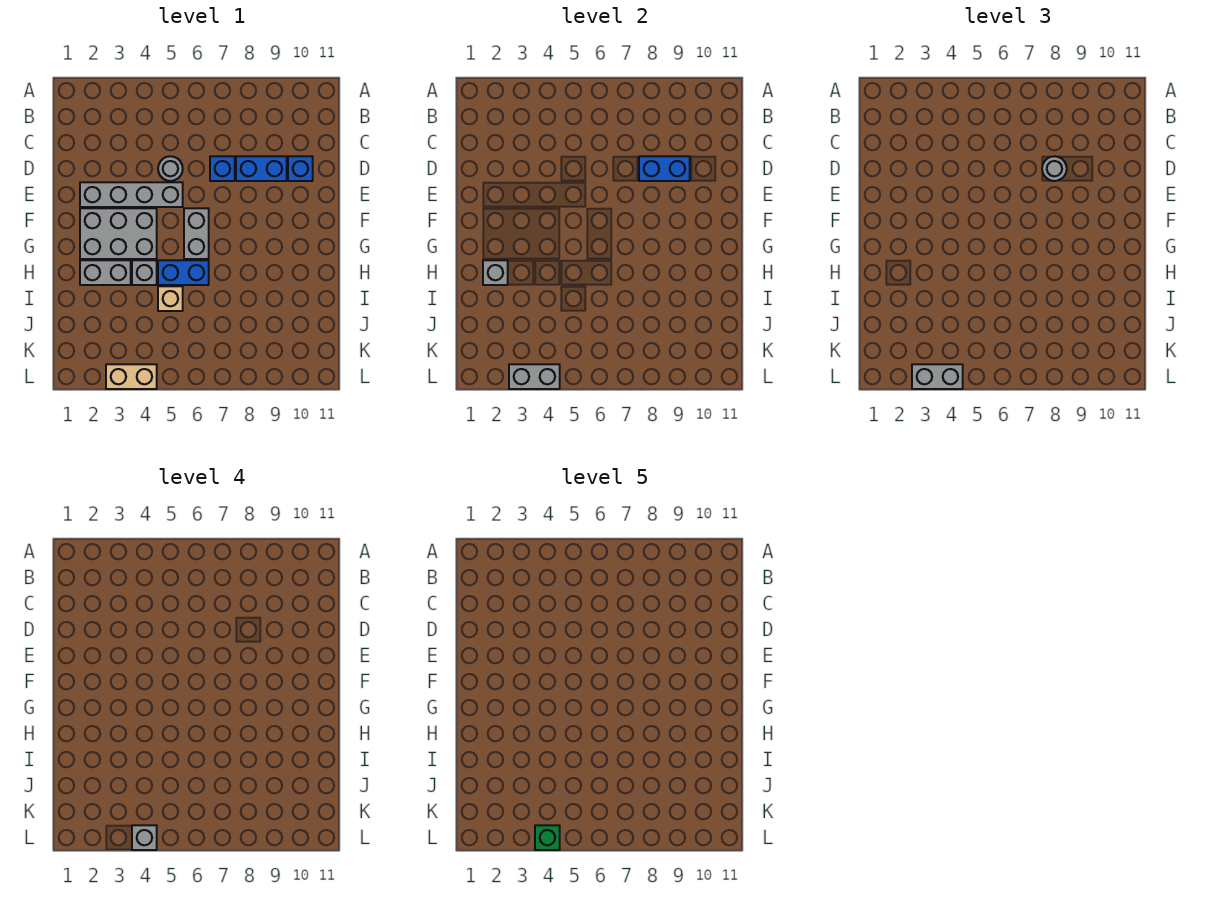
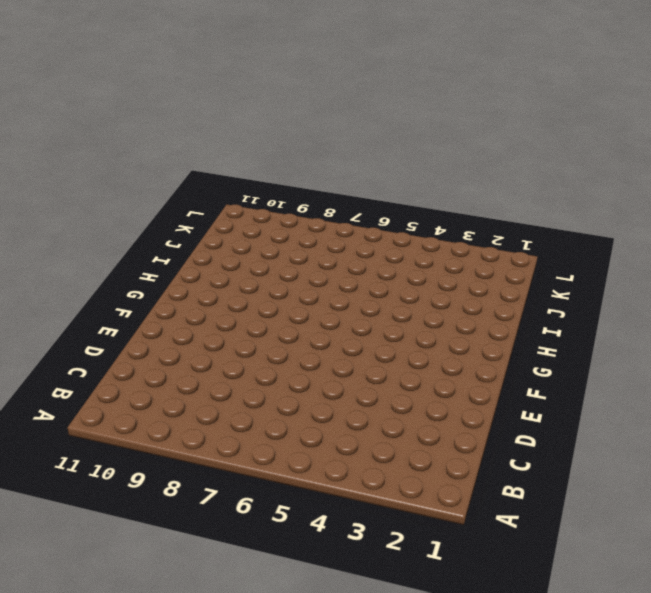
none -> grey round brick D5 level 1
none -> blue brick D7 level 1
none -> blue brick D8:D9 level 1

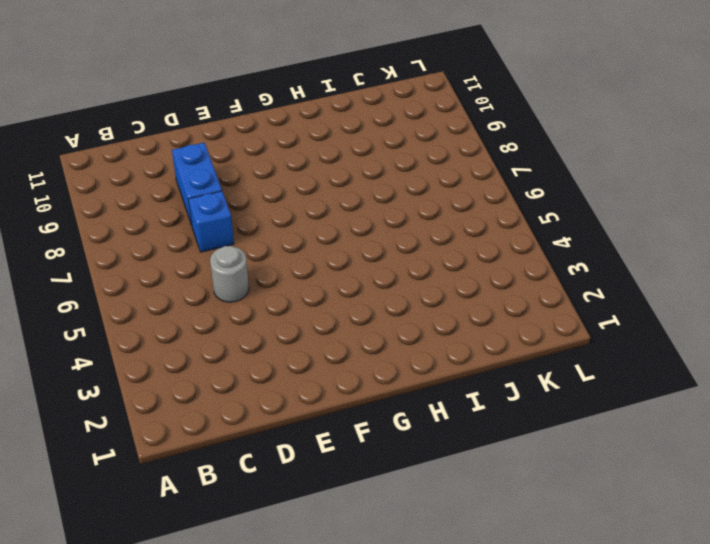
none -> blue brick D10 level 1
none -> grey brick E2:E5 level 1
none -> grey brick F2:G4 level 1

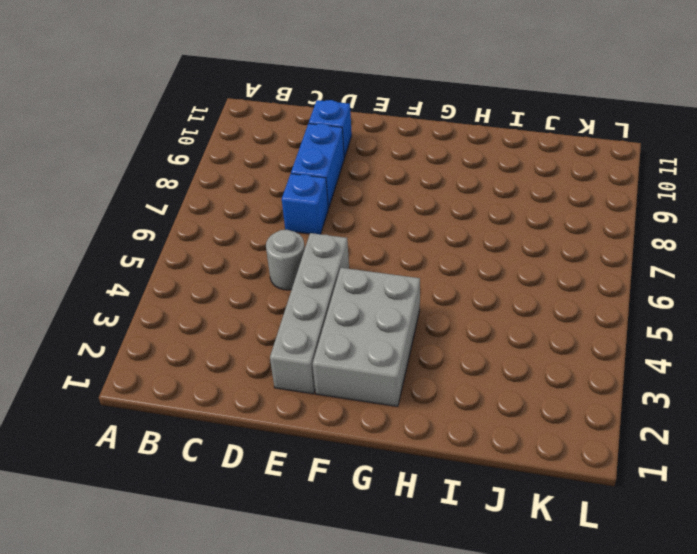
none -> grey brick F6:G6 level 1
none -> grey brick H2:H3 level 1
none -> grey brick H4 level 1

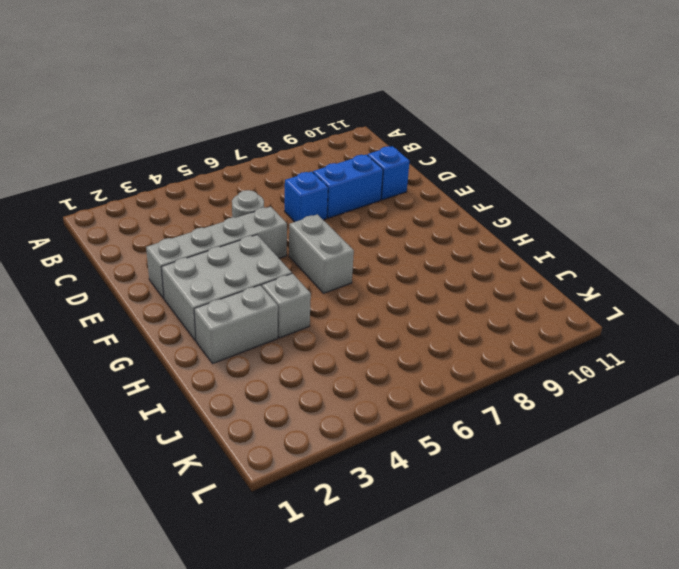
none -> blue brick H5:H6 level 1
none -> tan brick I5 level 1
none -> tan brick L3:L4 level 1

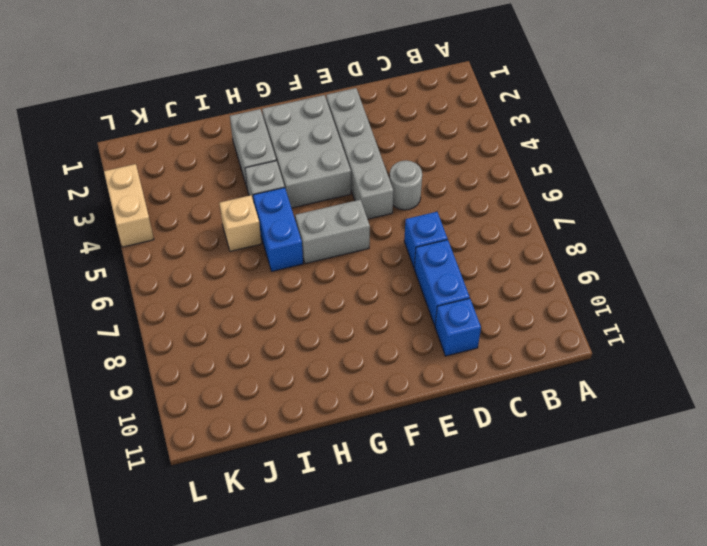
none -> blue brick D8:D9 level 2
none -> grey brick H2 level 2
none -> grey brick L3:L4 level 2

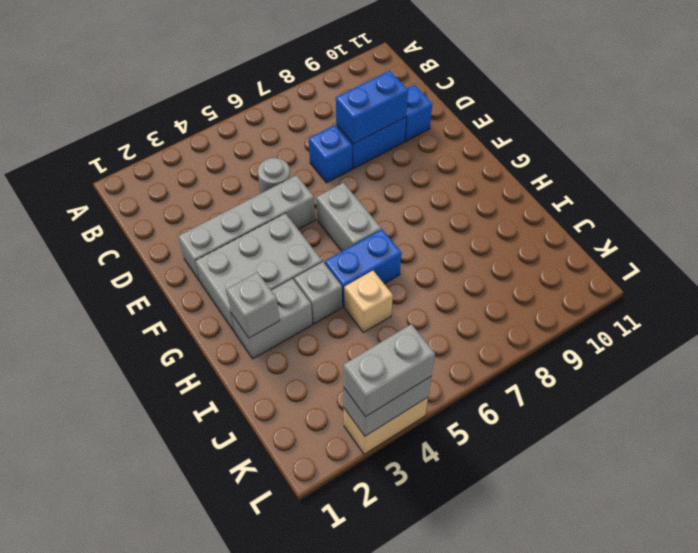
none -> grey round brick D8 level 3
none -> grey brick L4 level 4
none -> green brick L4 level 5

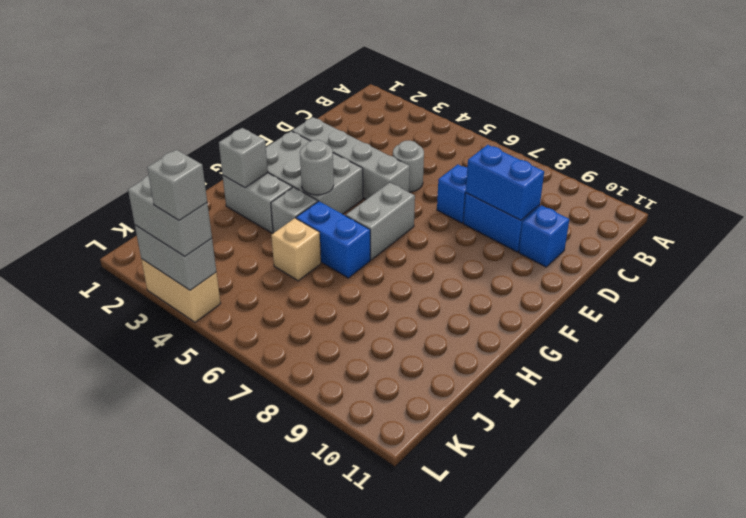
grey round brick G4 level 2 -> grey round brick D8 level 3
none -> green brick L4 level 5

